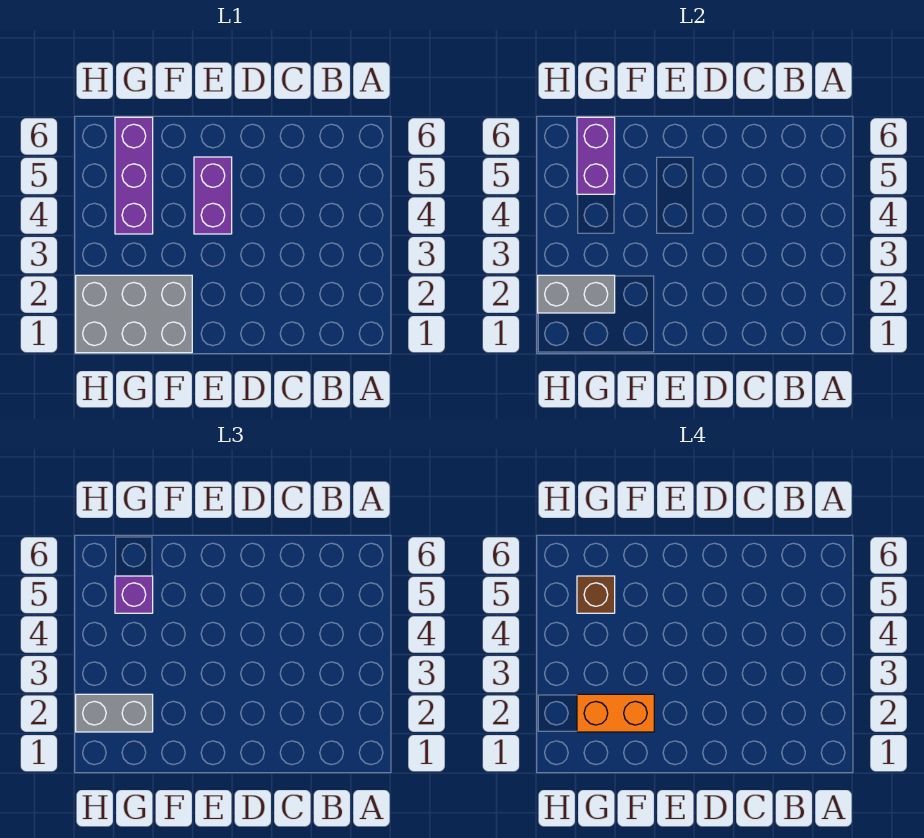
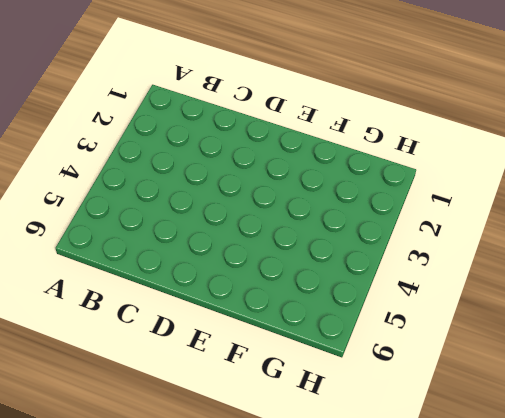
none -> purple brick E4:E5 level 1
none -> grey brick F1:H2 level 1

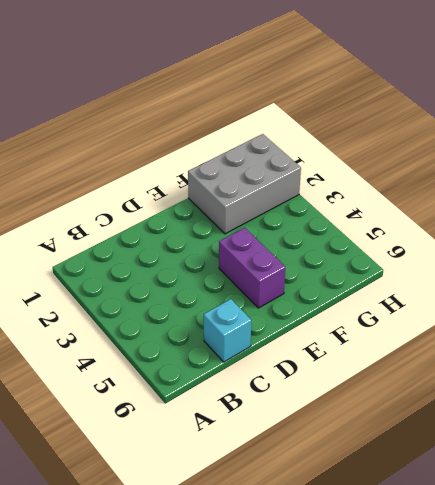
cyan brick C6 level 1 -> none
none -> purple brick G4:G6 level 1
none -> grey brick G2:H2 level 2

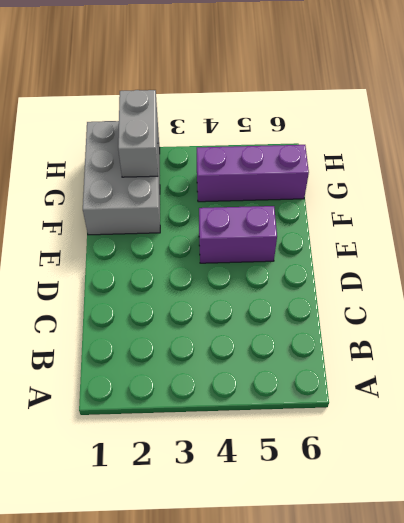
none -> purple brick G5:G6 level 2
none -> grey brick G2:H2 level 3

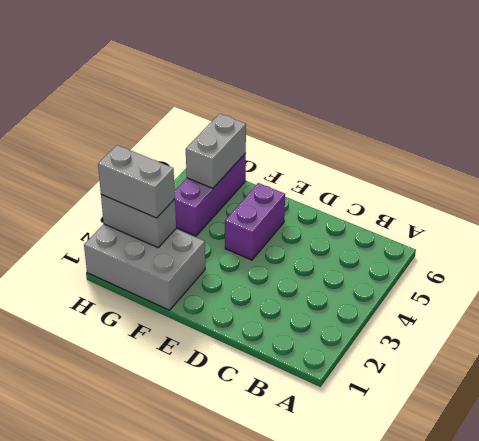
grey brick G5:G6 level 2 -> purple brick G5:G6 level 2
none -> purple brick G5 level 3
none -> orange brick F2:G2 level 4

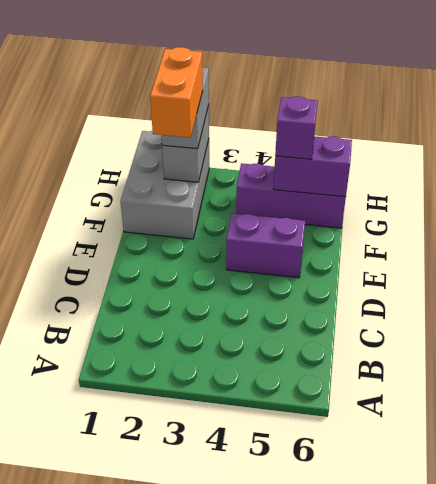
none -> brown brick G5 level 4

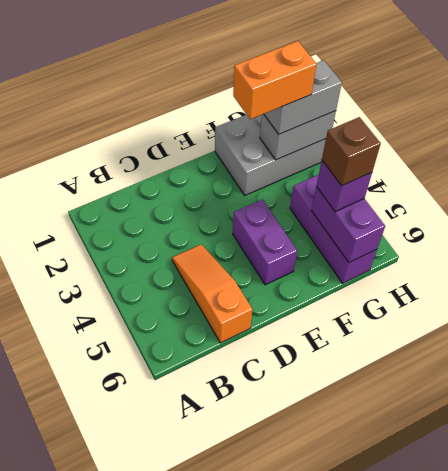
orange slope C4:C6 level 1 top 6 -> none

